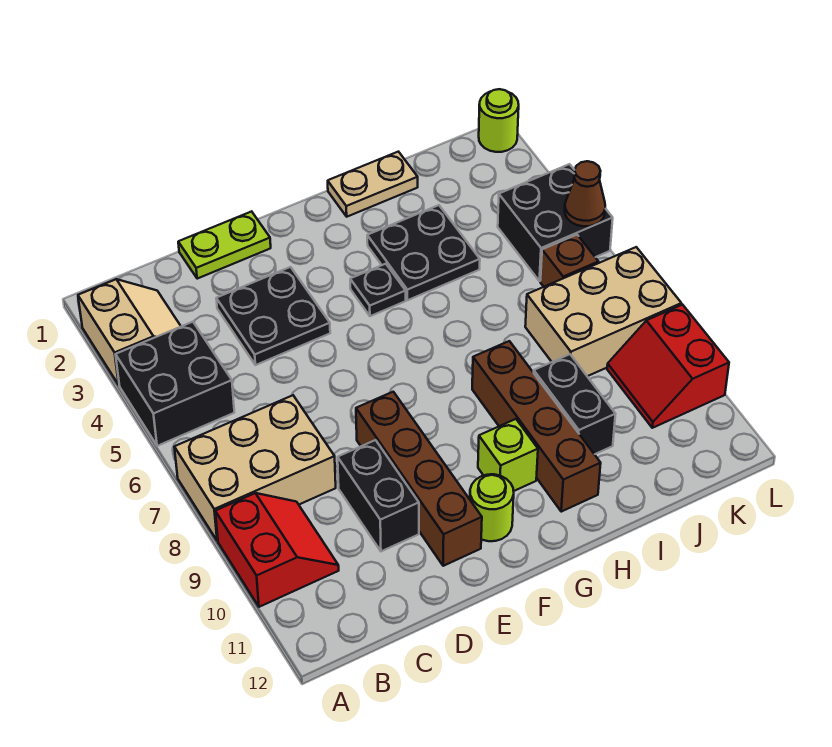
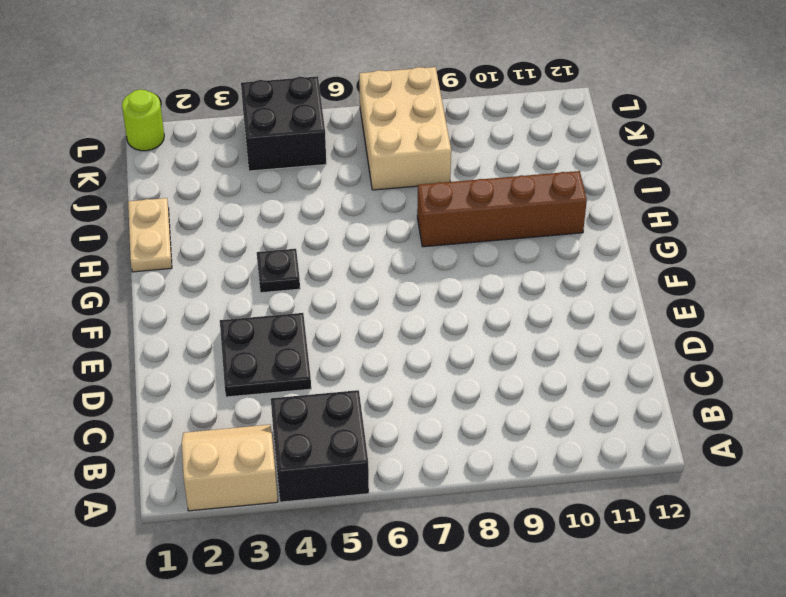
none -> tan brick A7:C8 level 1
none -> red slope A9:B10 level 1 top A
none -> lime plate D1:E1 level 1

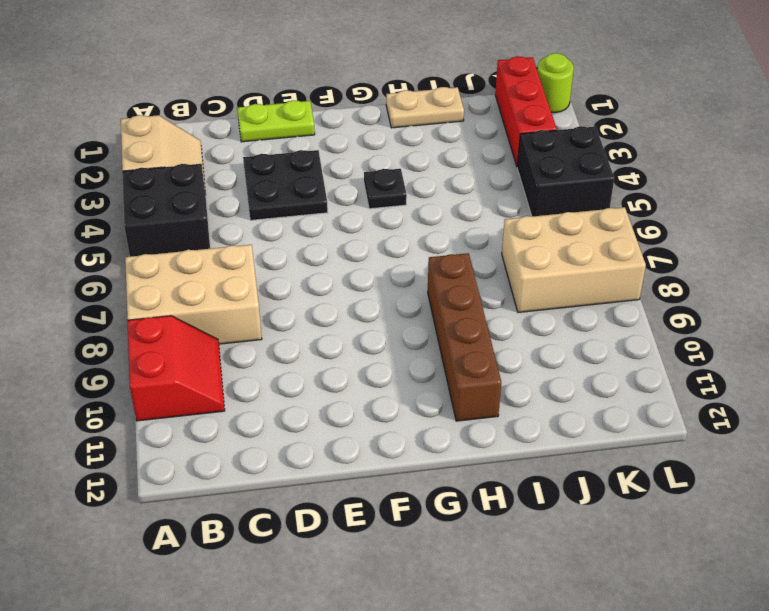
red brick K1:K3 level 1 -> none
none -> black brick D9:D10 level 1
none -> brown brick E8:E11 level 1
none -> lime round brick F11 level 1

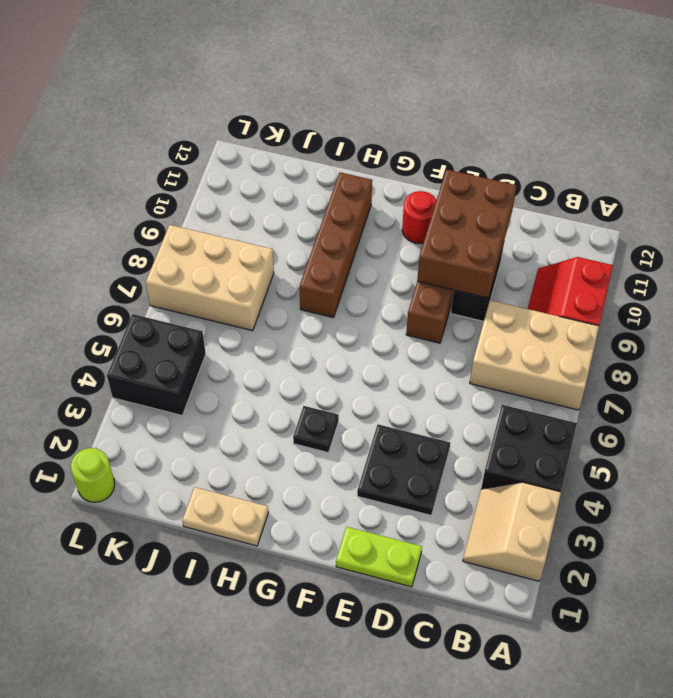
brown brick D9:E11 level 2 -> none
red round brick F11 level 1 -> lime round brick F11 level 1
none -> lime brick G10 level 1
none -> black plate H3:I4 level 1
none -> black brick I9:I10 level 1

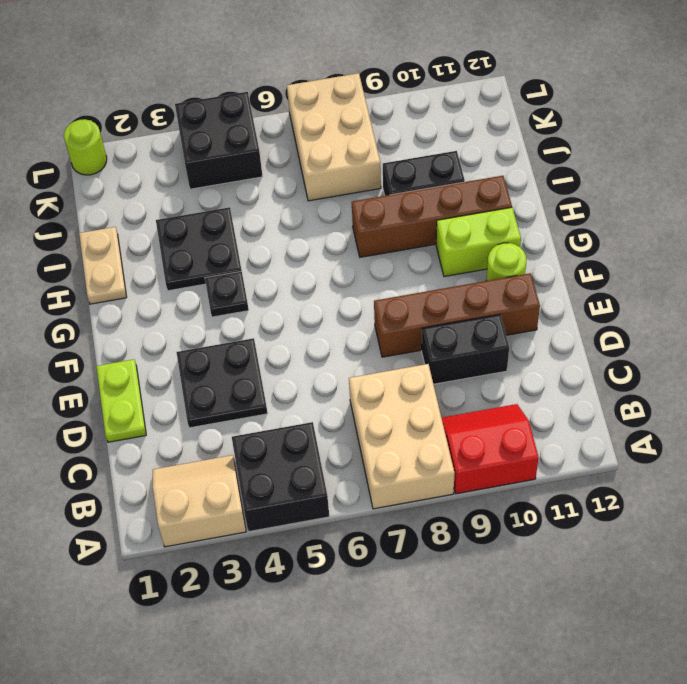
lime brick G10:G11 level 1 -> lime brick G10 level 1
none -> brown brick K6 level 1
none -> red slope K9:L10 level 1 top L
none -> brown cone L5 level 2

